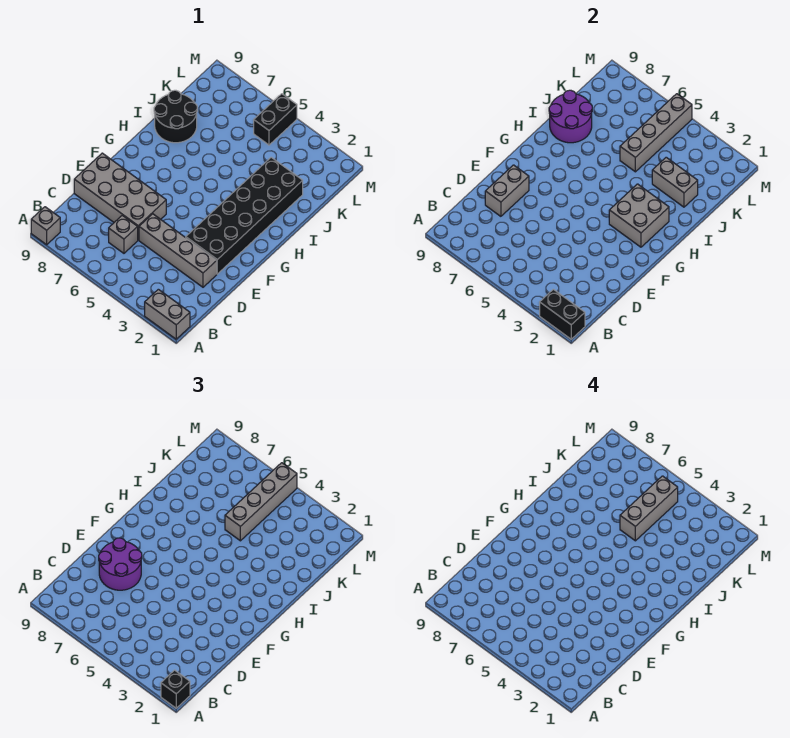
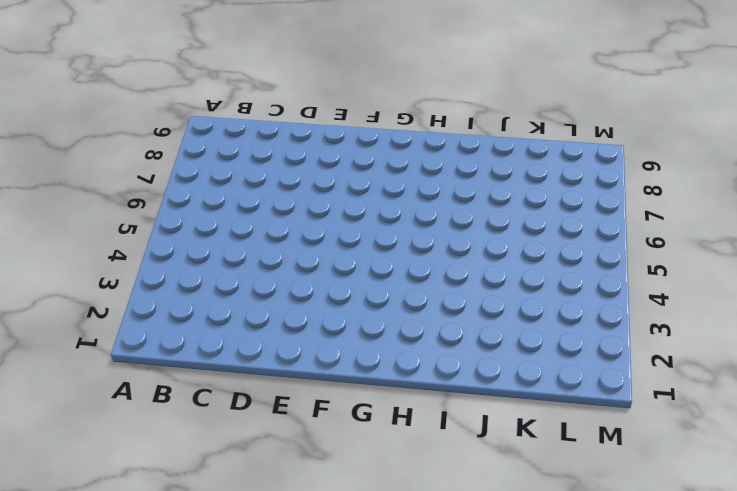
none -> grey brick A1:A2 level 1
none -> grey brick A9 level 1
none -> grey brick C6 level 1

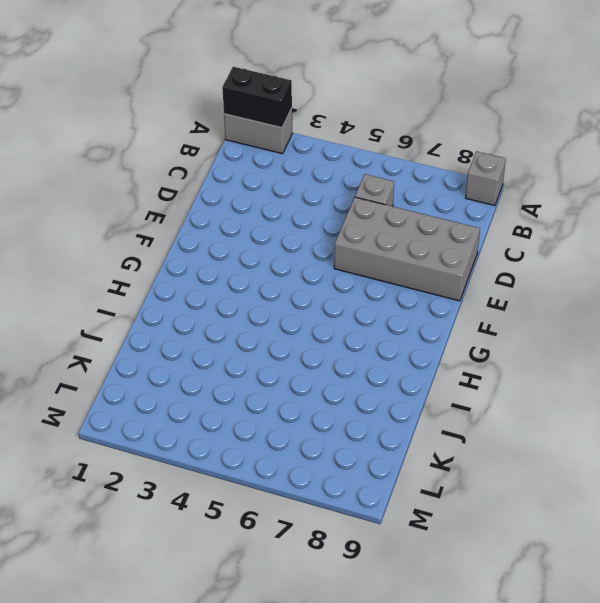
none -> grey brick D2:D5 level 1
none -> black brick E2:J3 level 1
none -> black round brick I8:J9 level 1

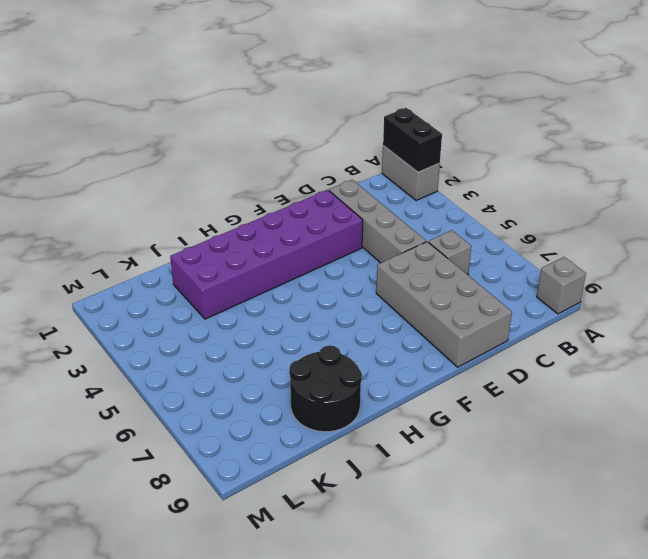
purple brick E2:J3 level 1 -> black brick E2:J3 level 1
none -> black brick L5:M5 level 1
none -> grey brick D8:E8 level 2
none -> grey brick G2:H3 level 2

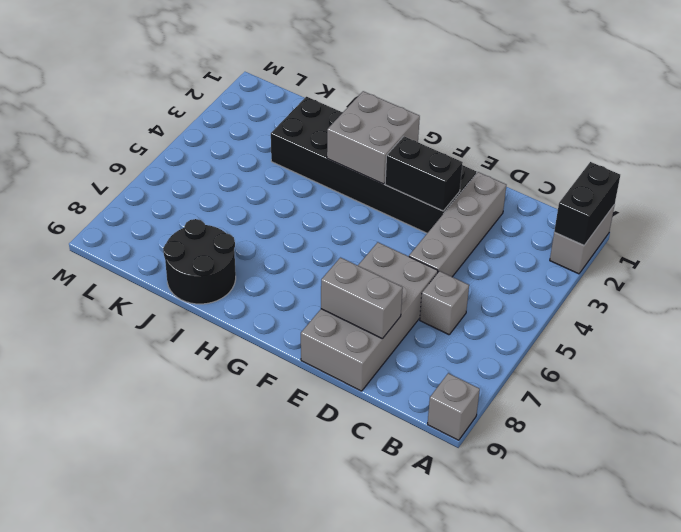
black brick E3:F3 level 2 -> black brick L5:M5 level 1
none -> purple round brick I8:J9 level 2
none -> grey brick J2:J3 level 2
none -> grey brick J5:M5 level 2

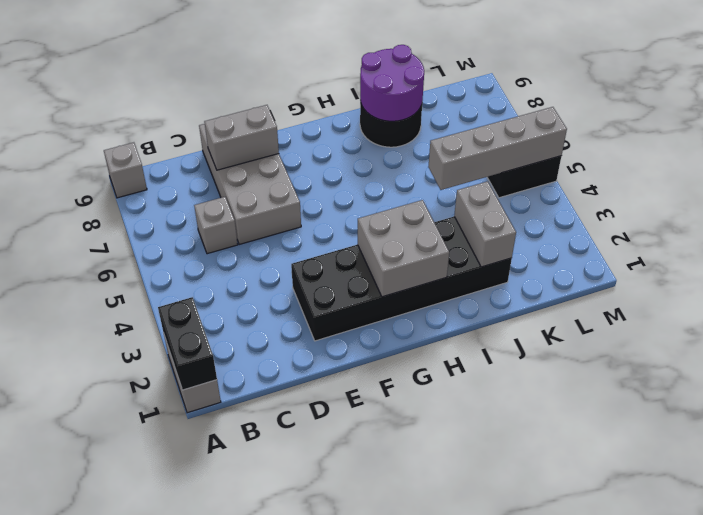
none -> grey brick D2:D5 level 1
none -> black brick A1 level 3
none -> purple round brick D7:E8 level 3

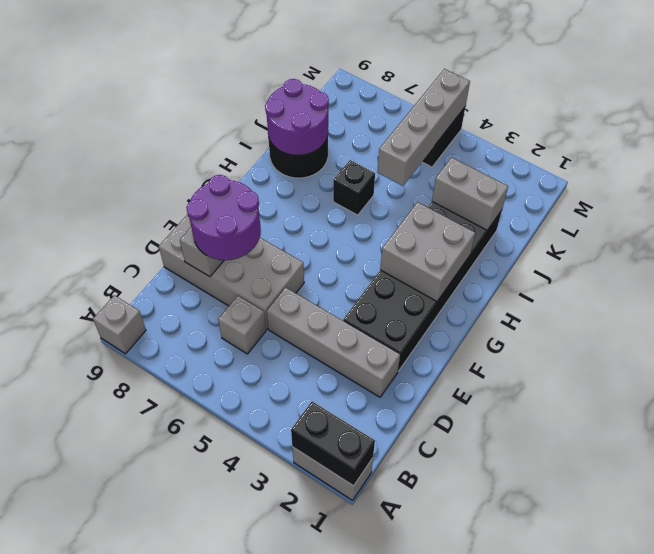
black brick I6 level 1 -> black brick A1 level 3
none -> grey brick J5:M5 level 3
none -> grey brick J5:L5 level 4

